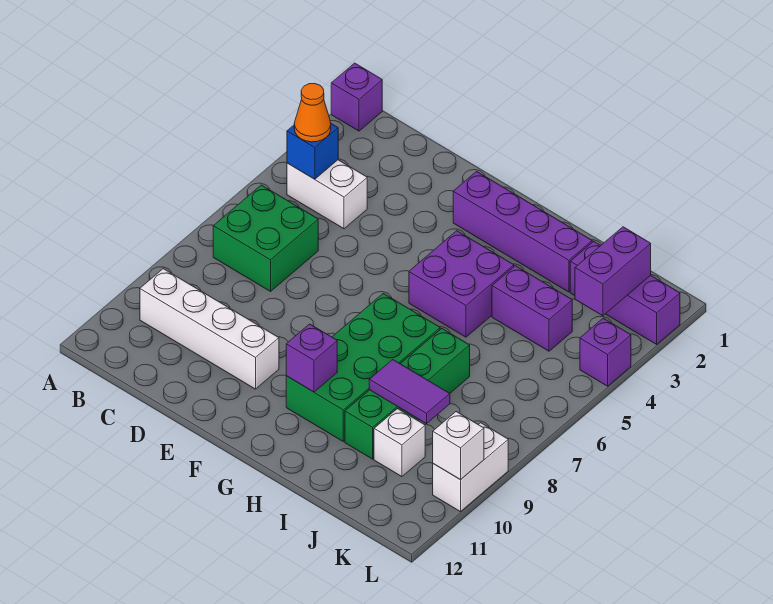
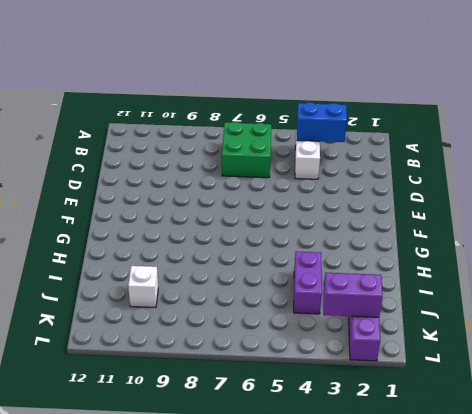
blue brick B3:B4 level 2 -> blue brick B4 level 2
none -> purple brick A1 level 1
none -> white brick B10:E10 level 1
none -> purple brick F2:I2 level 1

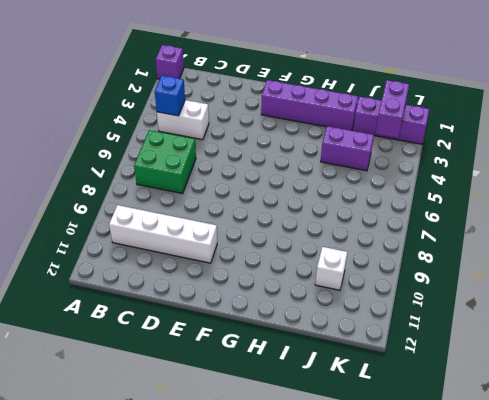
none -> purple brick G4:H5 level 1
none -> green brick G7:H10 level 1
none -> green brick I7:I10 level 1

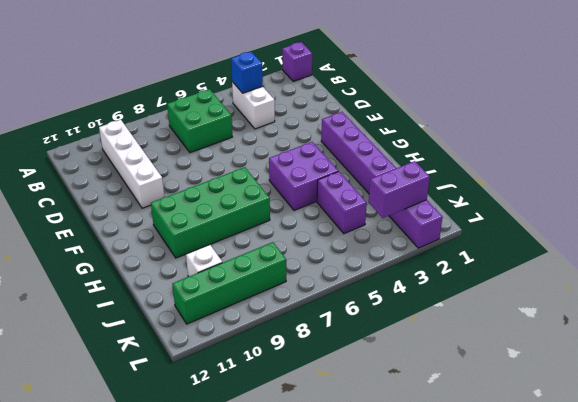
green brick K8:K11 level 1 -> green brick I7:I10 level 1
none -> purple brick L4 level 1
none -> white brick L9:L10 level 1
none -> purple brick G10 level 2

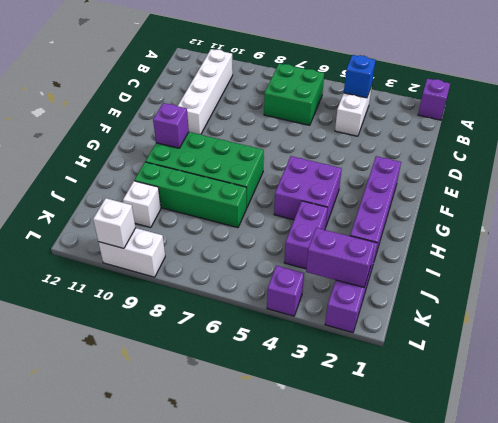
none -> purple tile I9:J9 level 2
none -> orange cone B4 level 3

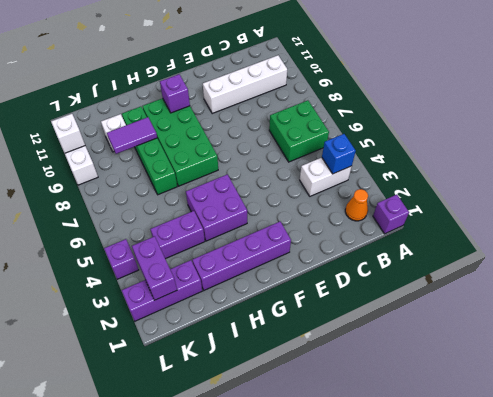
orange cone B2 level 1 -> orange cone B4 level 3

